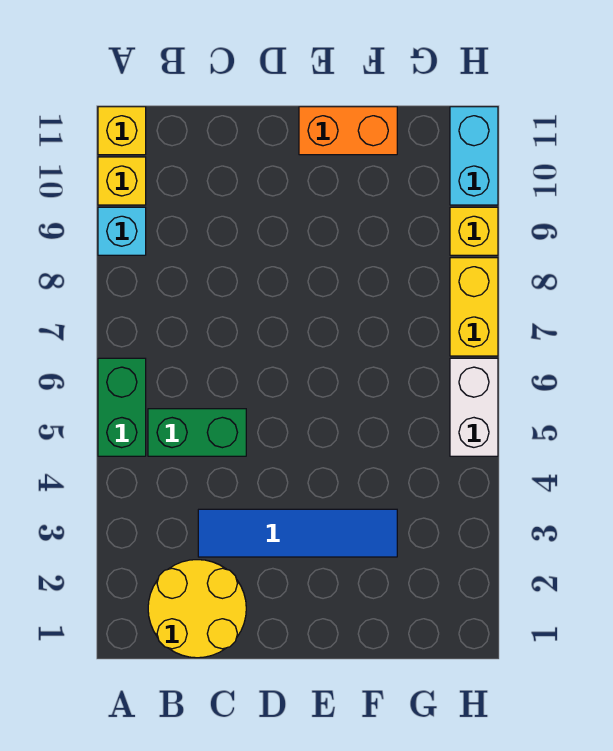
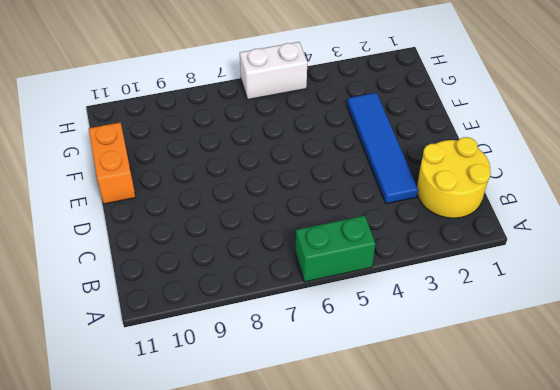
none -> cyan brick A9 level 1
none -> yellow brick A10 level 1
none -> yellow brick A11 level 1

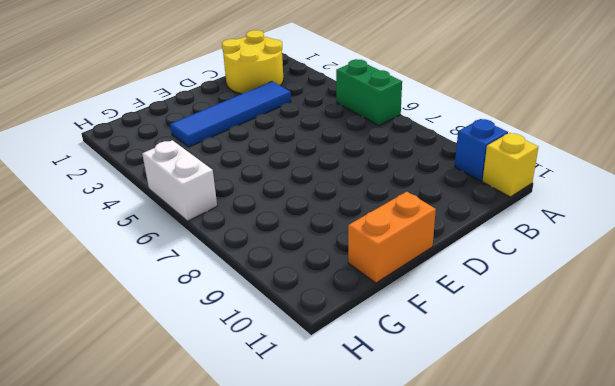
blue brick A10 level 1 -> yellow brick A10 level 1
none -> cyan brick A9 level 1
none -> green brick B5:C5 level 1
none -> yellow brick H7:H8 level 1

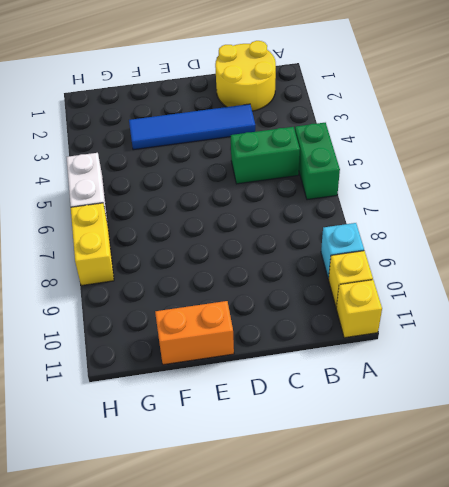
none -> yellow brick H9 level 1
none -> cyan brick H10:H11 level 1

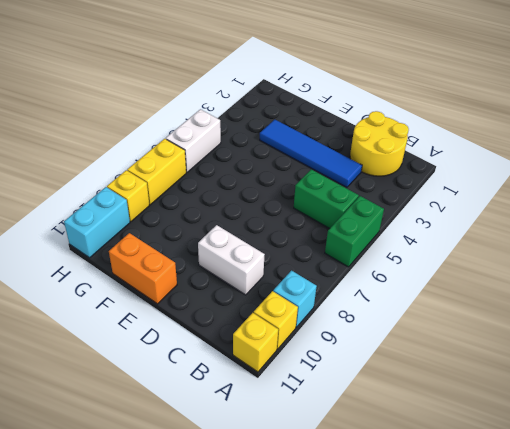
white brick C9:D9 level 1 -> none

